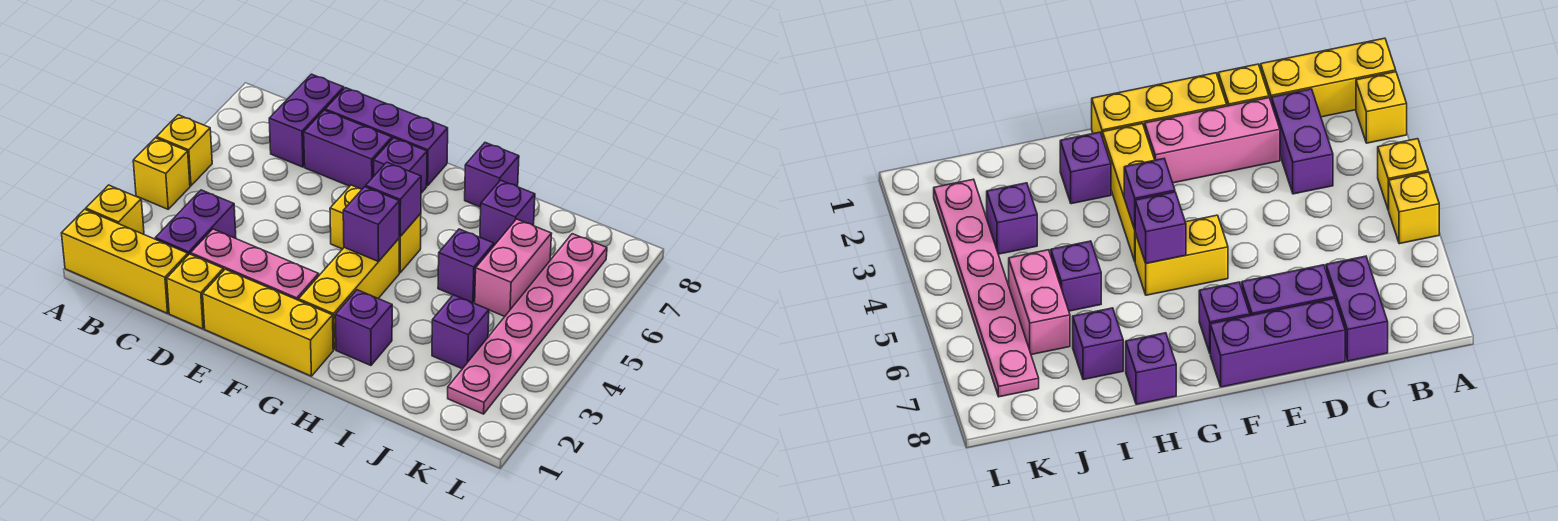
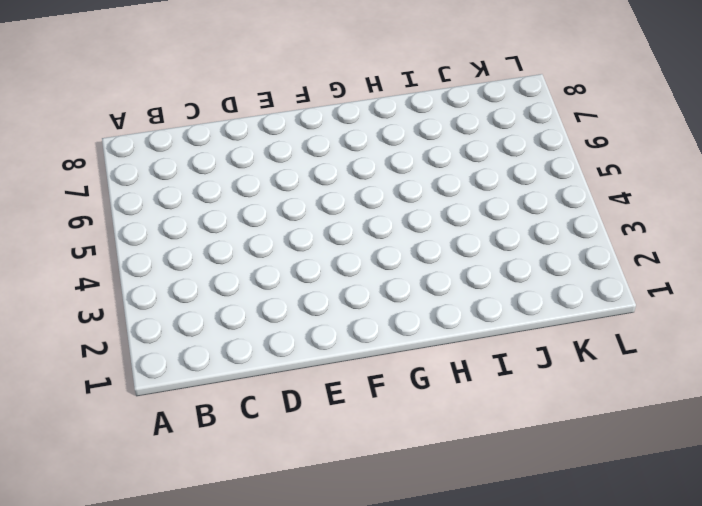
none -> yellow brick A1:C1 level 1
none -> yellow brick A2 level 1
none -> yellow brick A4 level 1

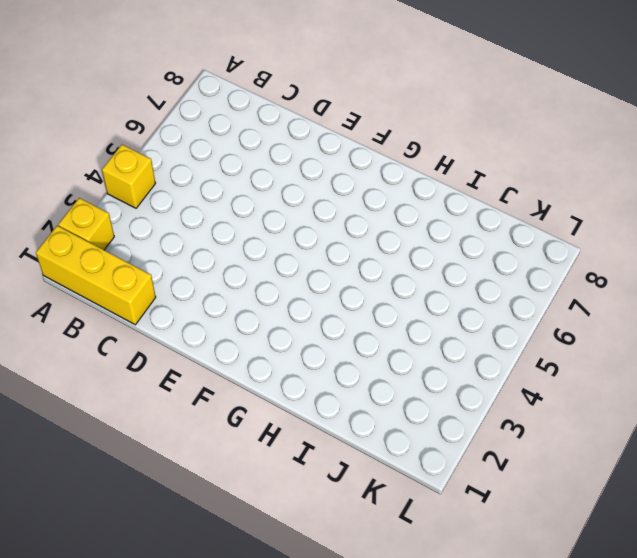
none -> yellow brick A5 level 1
none -> purple brick C2:C3 level 1
none -> purple brick C7:C8 level 1

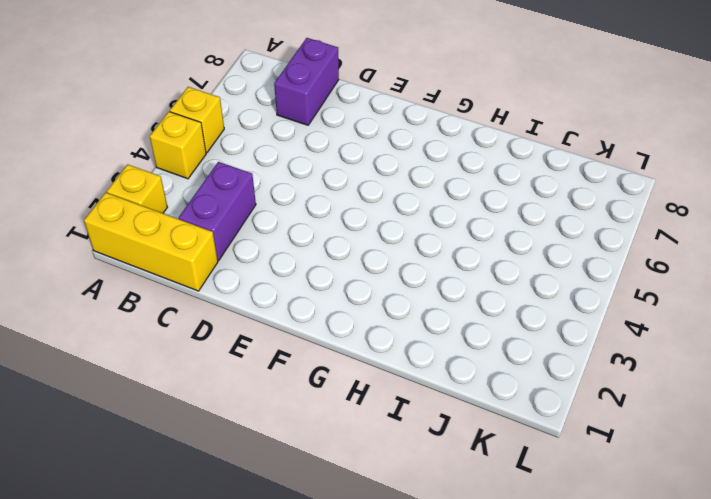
none -> yellow brick D1 level 1
none -> pink brick D2:F2 level 1
none -> purple brick D7:E7 level 1

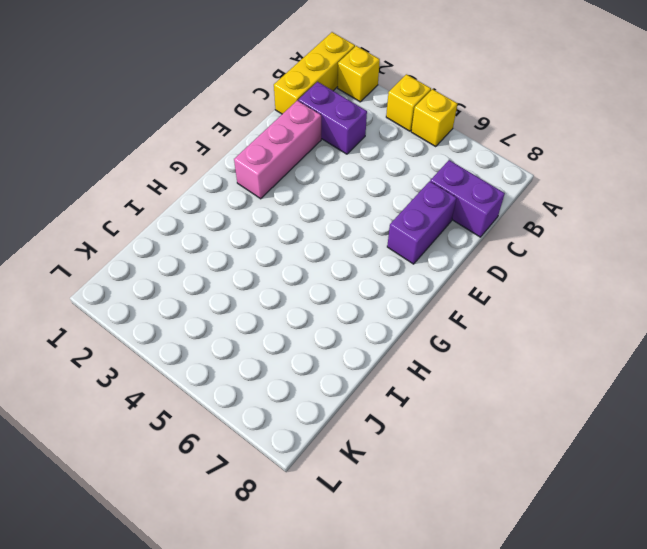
none -> yellow brick D1 level 1
none -> purple brick D8:F8 level 1
none -> yellow brick E1:G1 level 1

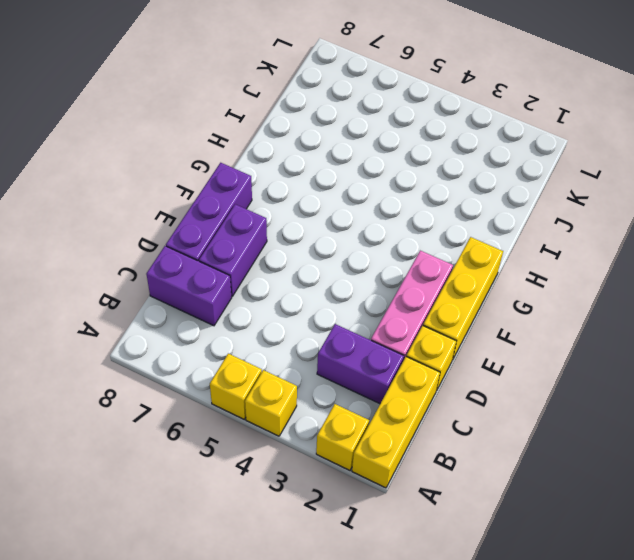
none -> yellow brick F5:G5 level 1
none -> purple brick F7 level 1
none -> yellow brick G2:G4 level 1

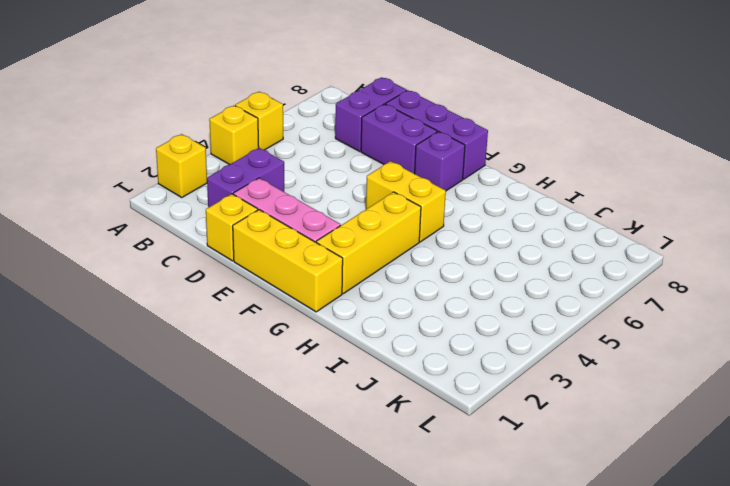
none -> yellow brick A1:C1 level 1
none -> purple brick H2 level 1
none -> purple brick H8 level 1

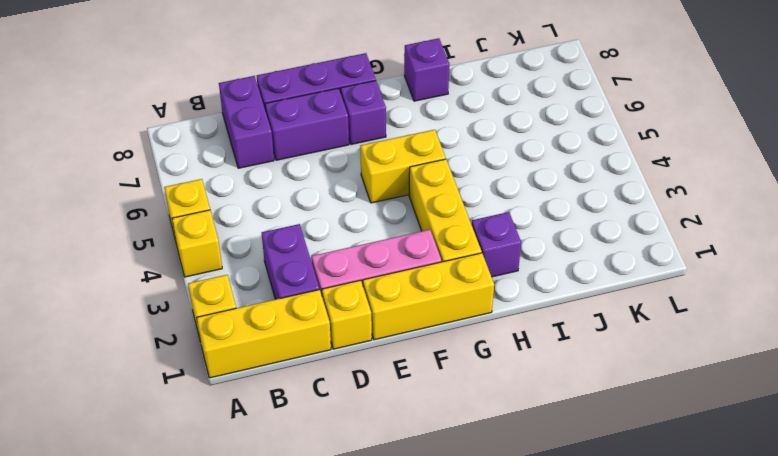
none -> purple brick I5 level 1
none -> purple brick I7 level 1
none -> purple brick J3 level 1

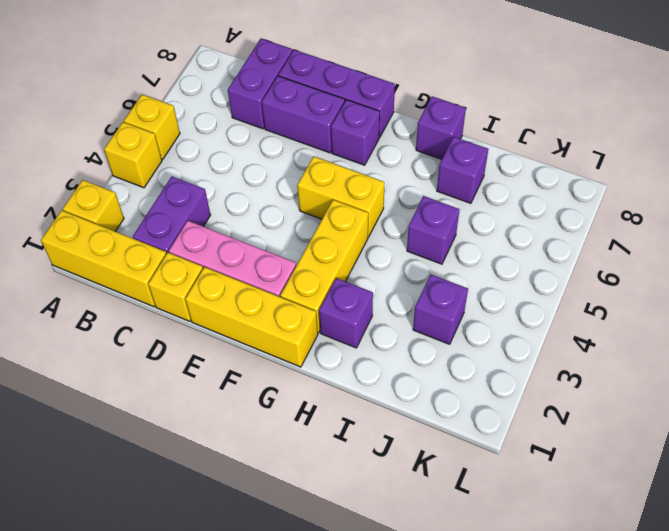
none -> pink brick J5:J6 level 1
none -> pink plate K2:K7 level 1
none -> purple brick G4 level 2

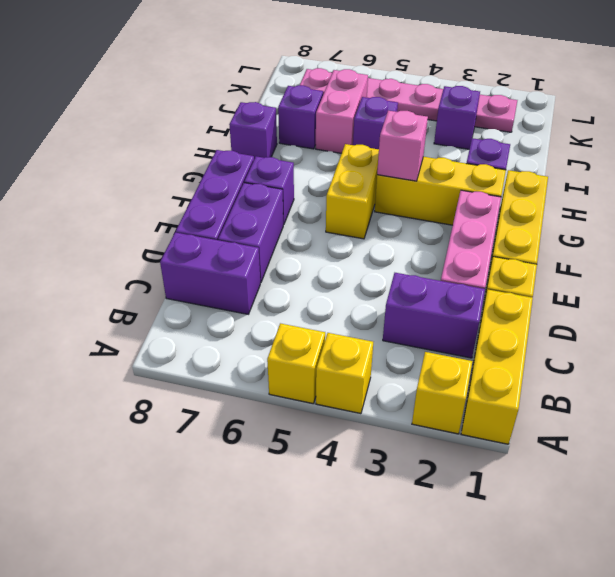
pink brick G4 level 2 -> purple brick G4 level 2
pink brick I6:J6 level 1 -> pink brick J5:J6 level 1
none -> purple brick G5 level 2

